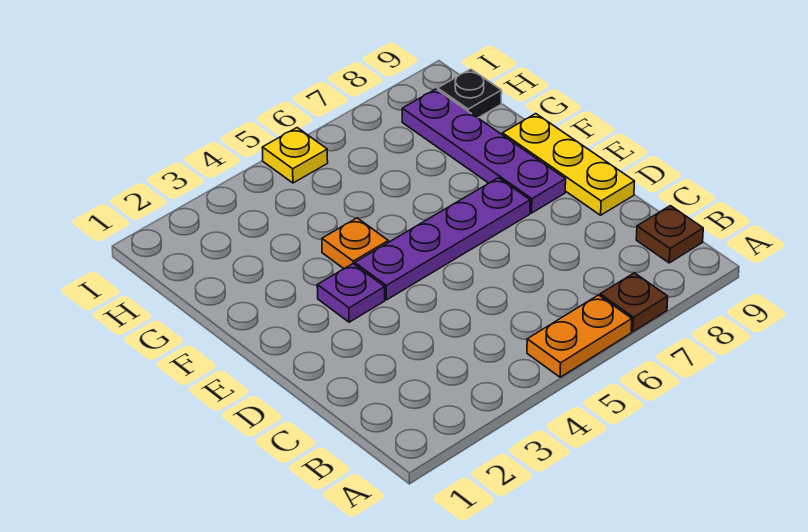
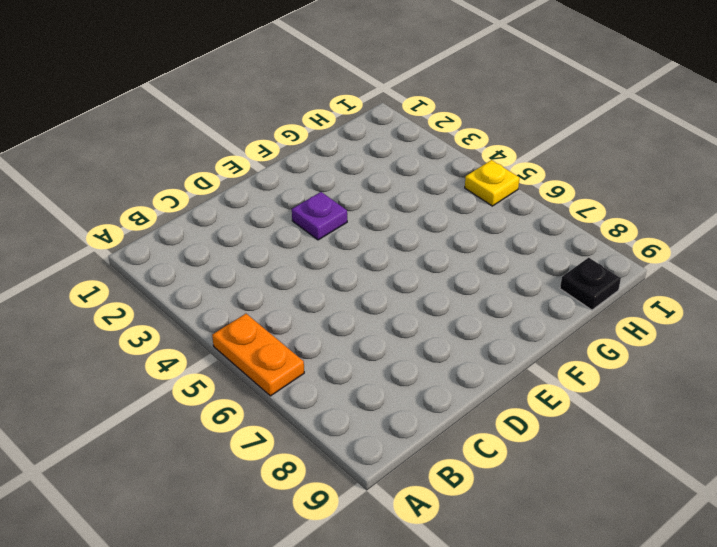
none -> brown plate A7 level 1
none -> brown plate B9 level 1

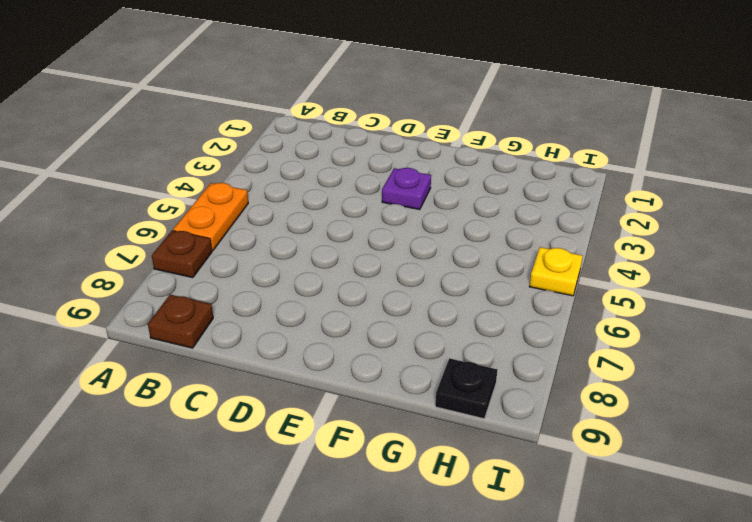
none -> yellow plate D9:F9 level 1
none -> purple plate E4:E7 level 1

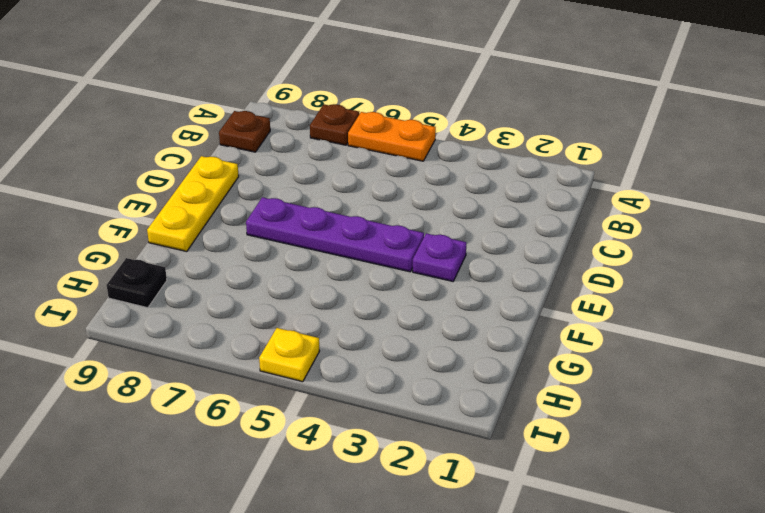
none -> purple plate E8:H8 level 1
none -> orange plate F4 level 1

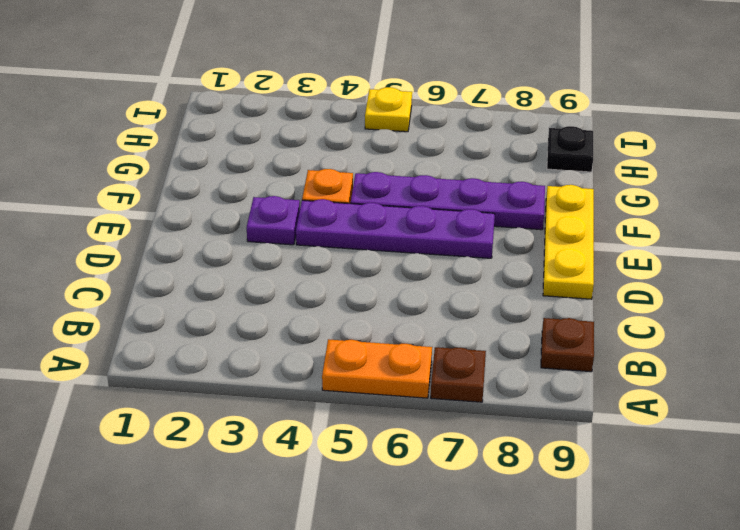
purple plate F5:F8 level 1 -> purple plate E8:H8 level 1

